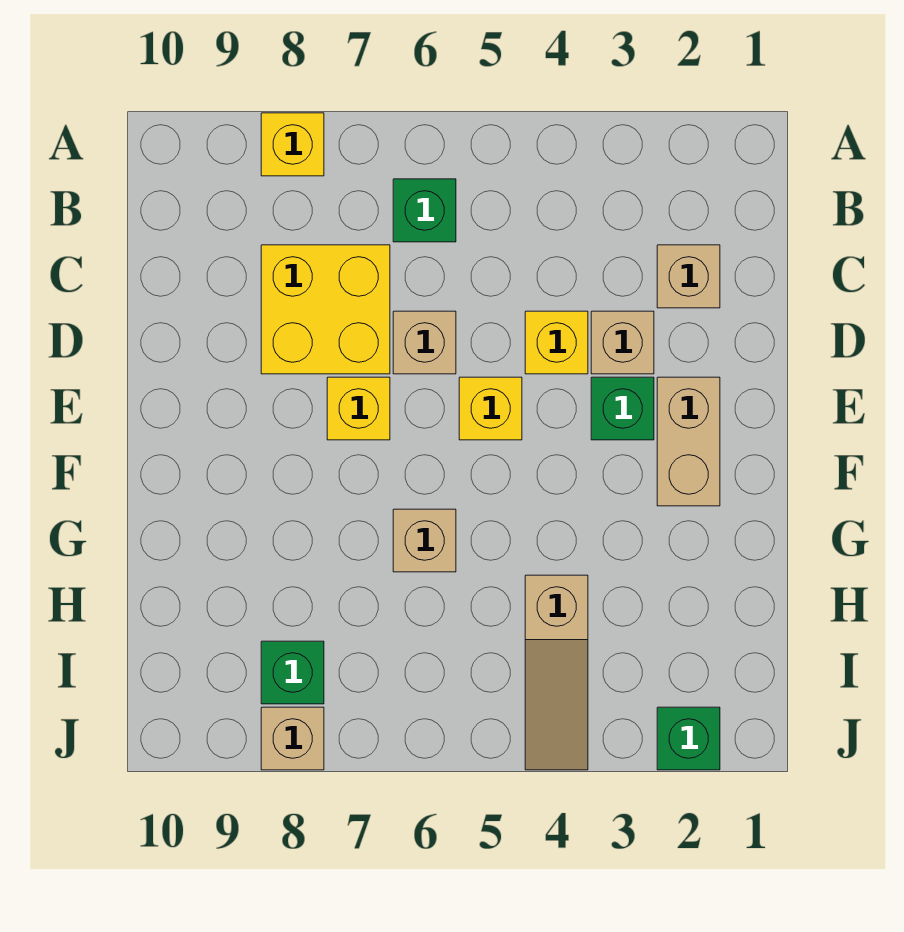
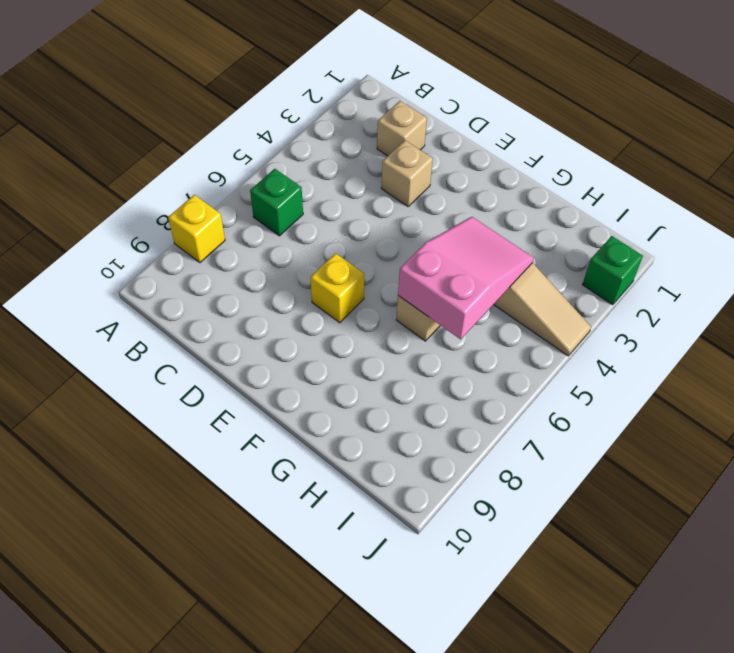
pink slope G4:H6 level 2 top 6 -> none
none -> yellow brick C7:D8 level 1
none -> yellow brick D4 level 1
none -> tan brick D6 level 1

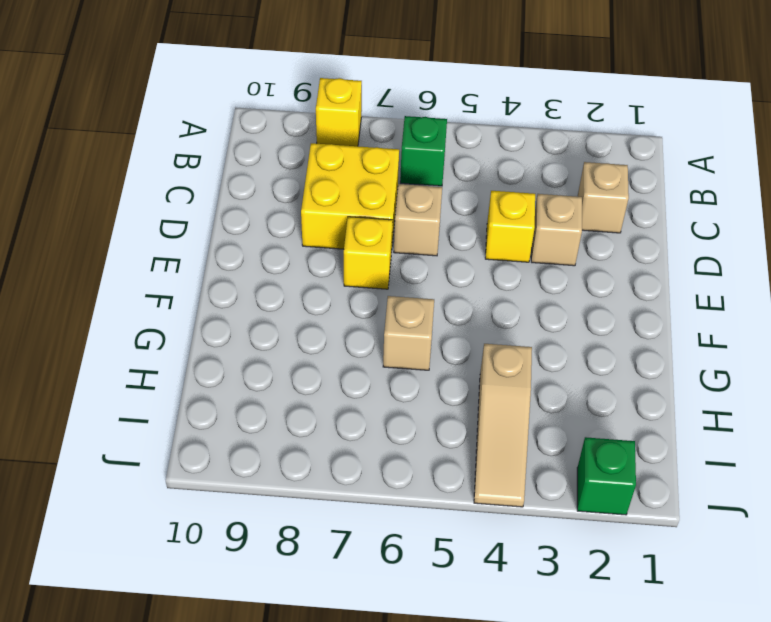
none -> tan brick E2:F2 level 1
none -> green brick E3 level 1
none -> yellow brick E5 level 1

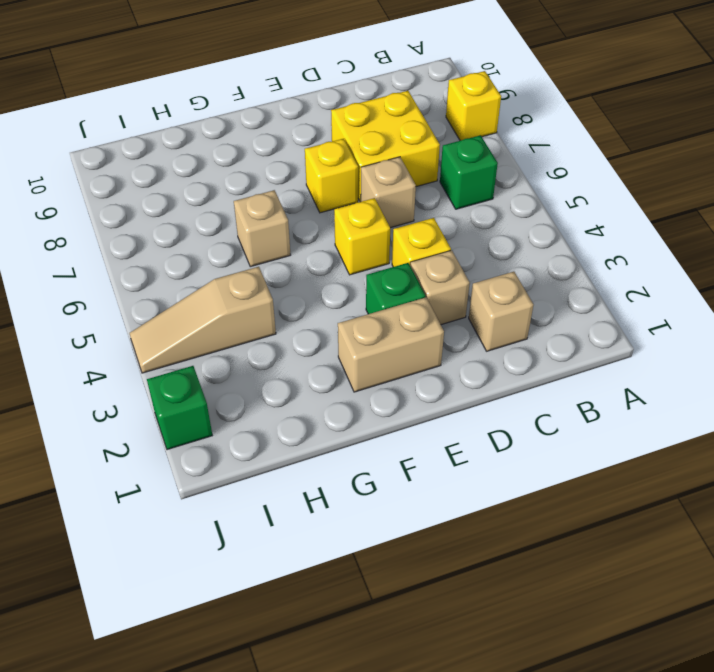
none -> green brick I8 level 1
none -> tan brick J8 level 1

